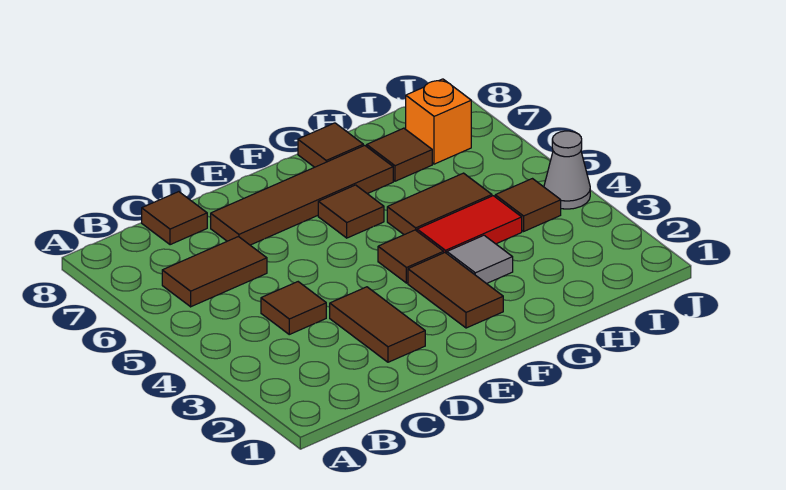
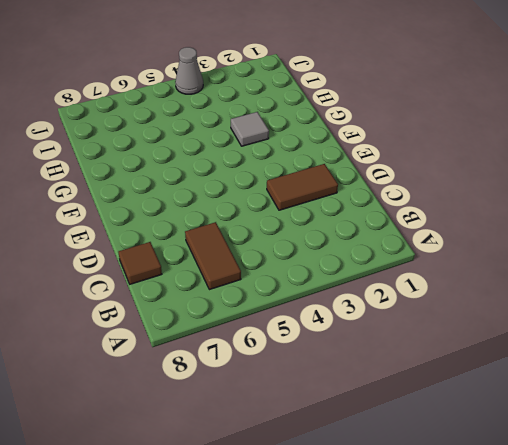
none -> brown tile C4 level 1
none -> brown tile D7:G7 level 1
none -> brown tile F2:F3 level 1

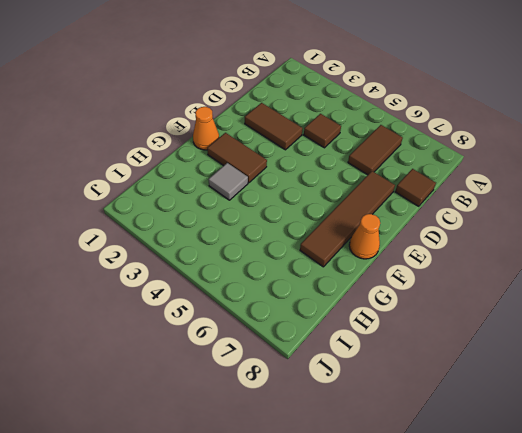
orange cone F1 level 1 -> none
orange cone F8 level 1 -> none
none -> brown tile F4 level 1
none -> brown tile F6 level 1
none -> red tile G4:H4 level 1

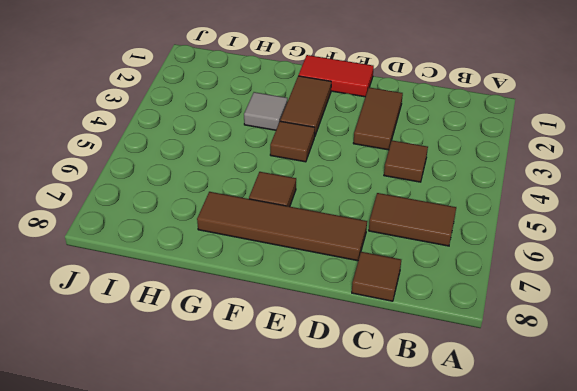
red tile E1:F1 level 1 -> red tile G4:H4 level 1
none -> brown tile G5:H5 level 1
none -> brown tile G8 level 1
none -> brown tile H7 level 1

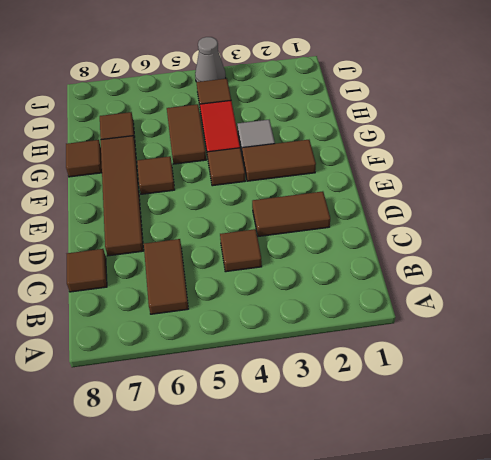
none -> orange brick I7 level 1

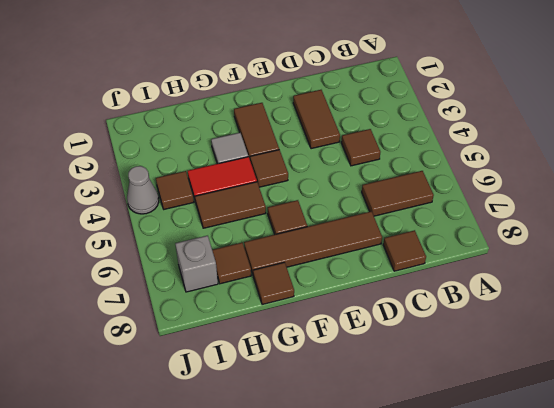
grey brick I7 level 1 -> orange brick I7 level 1

